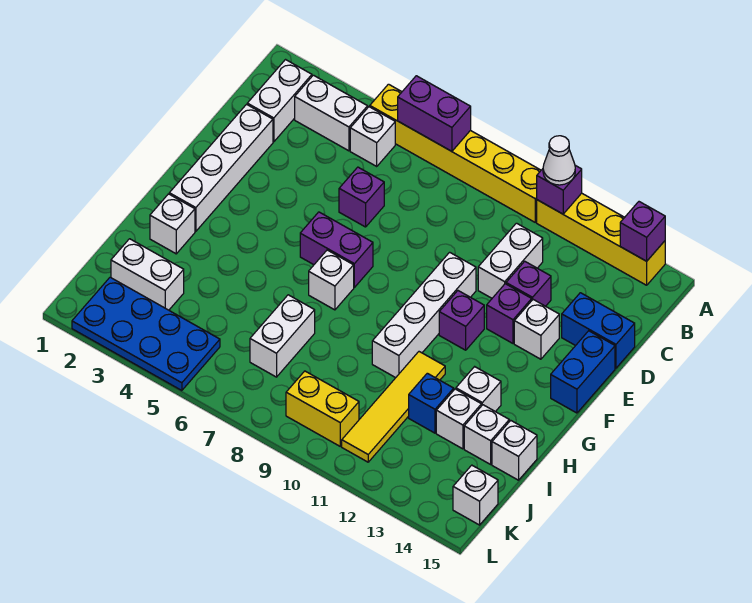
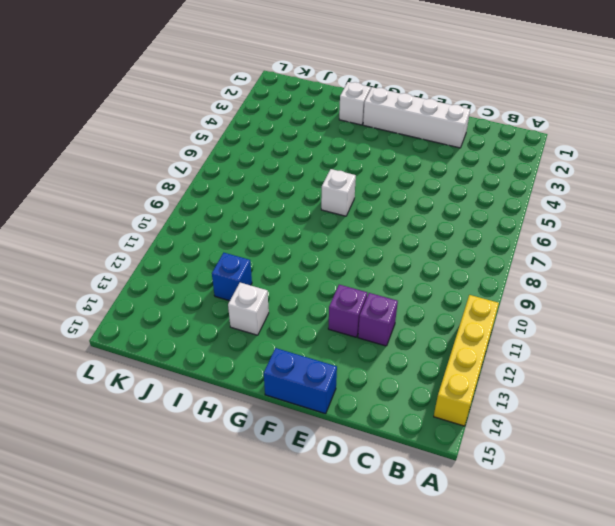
none -> yellow brick A5:A10 level 1
none -> white brick B2:C2 level 1
none -> white brick B3:B4 level 1
none -> white brick B5 level 1

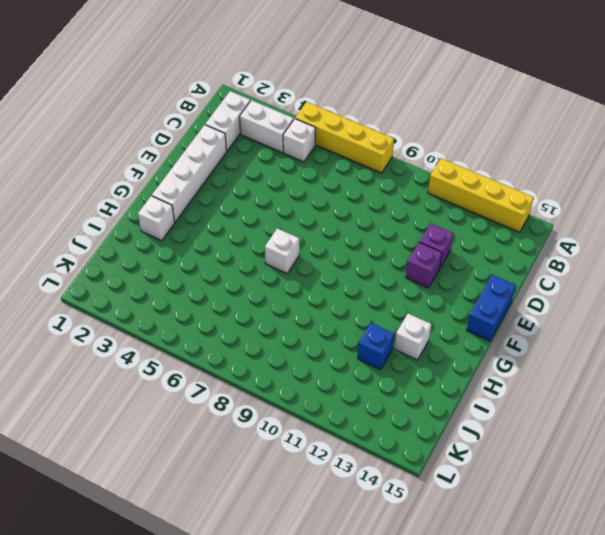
yellow brick A5:A8 level 1 -> yellow brick A5:A10 level 1
none -> white brick C11:D11 level 1
none -> purple brick D6 level 1
none -> blue brick D14:D15 level 1
none -> white brick E10:H10 level 1

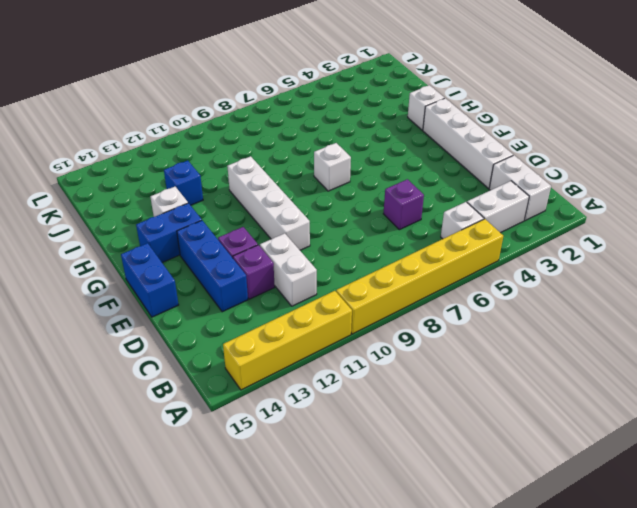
blue brick D13:F13 level 1 -> white brick E13 level 1
blue brick G13:G14 level 1 -> blue brick D14:D15 level 1
none -> purple brick F6:F7 level 1
none -> purple brick F11 level 1
none -> yellow tile H11:K11 level 1
none -> white brick I7:J7 level 1

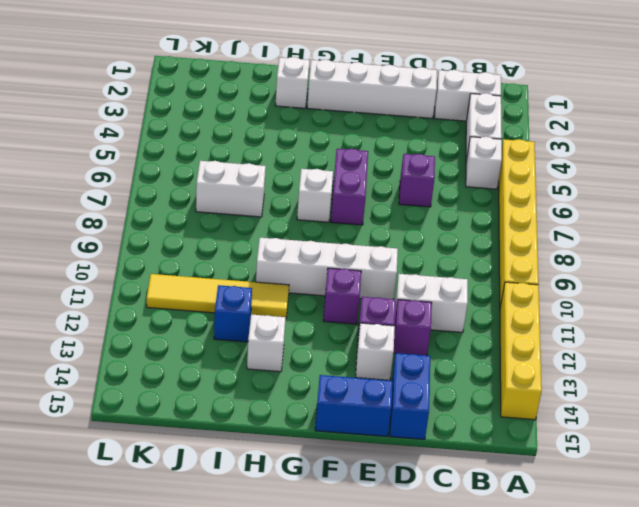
none -> white brick I13 level 1
none -> white brick I14 level 1
none -> white brick I15 level 1
none -> white brick J2:J3 level 1

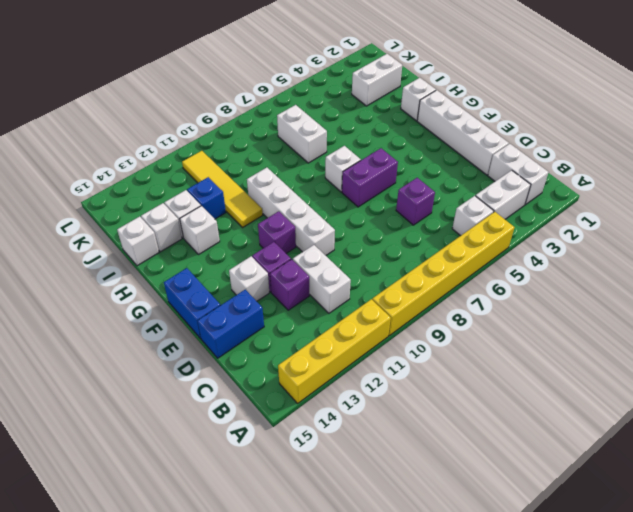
none -> blue plate K2:L5 level 1
none -> yellow brick K9:K10 level 1
none -> white brick K15 level 1
none -> purple brick A6:A7 level 2

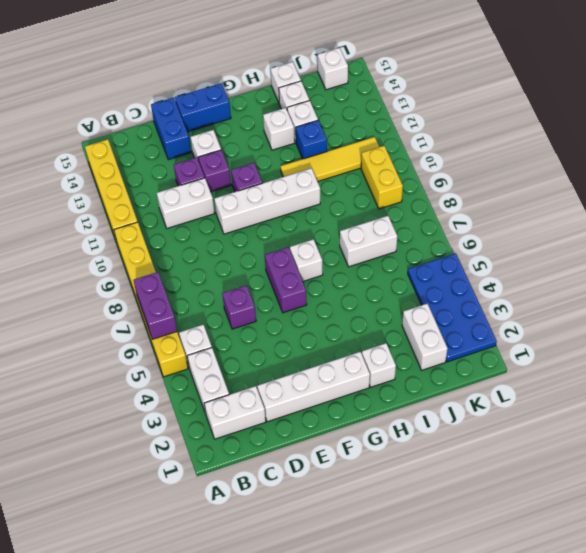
none -> purple brick A11 level 2
none -> purple brick A14 level 2
none -> white cone A11 level 3

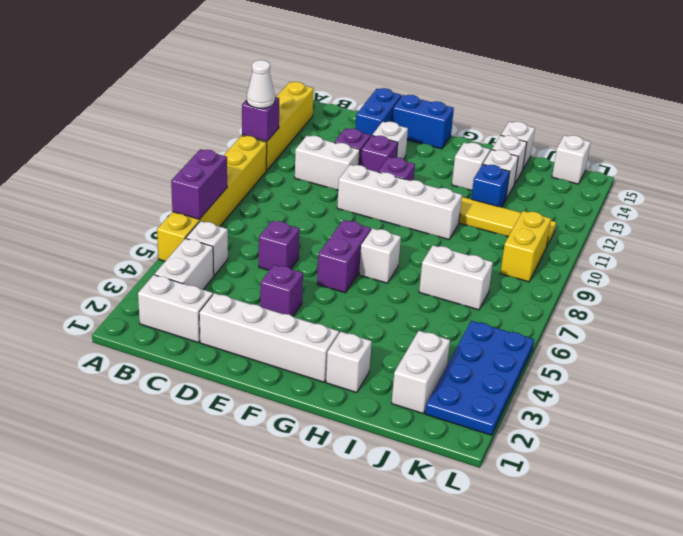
purple brick E4 level 1 -> purple brick A14 level 2

